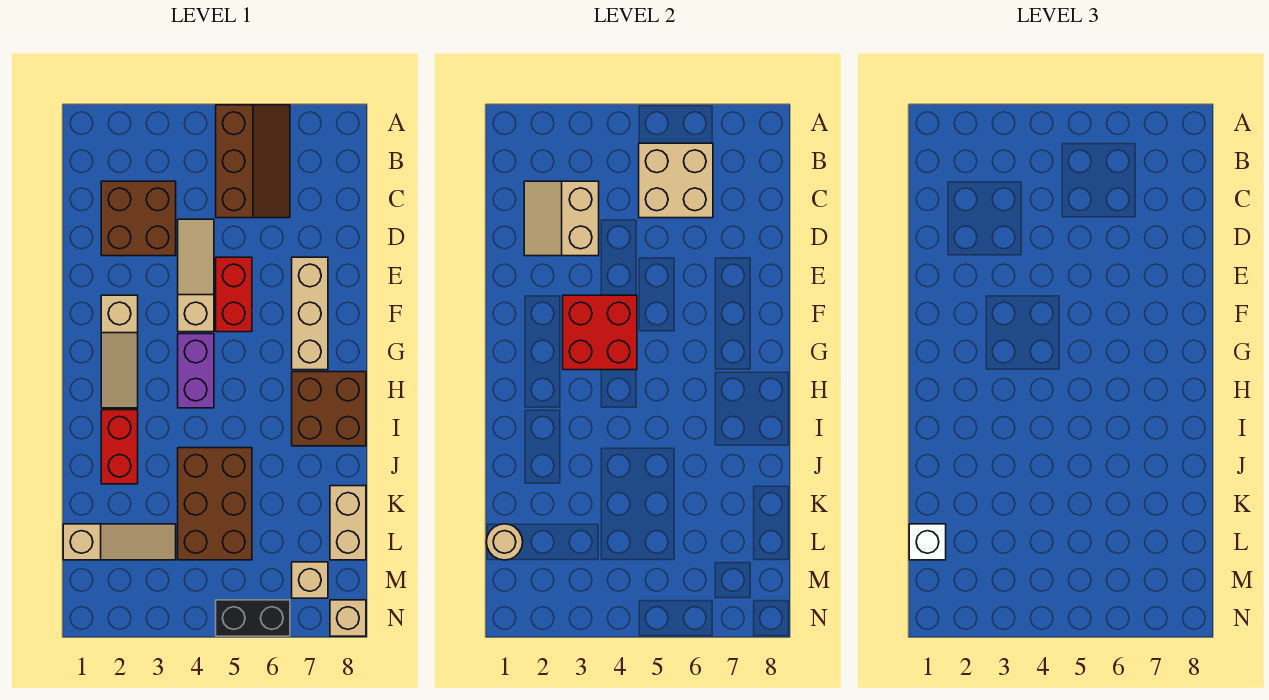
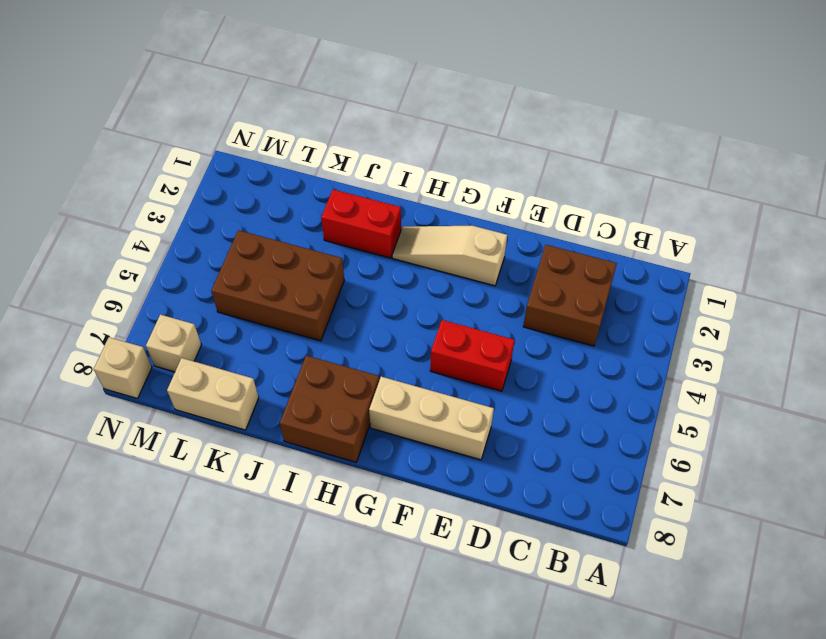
none -> brown slope A5:C6 level 1 top 5
none -> tan slope D4:F4 level 1 top F
none -> purple brick G4:H4 level 1

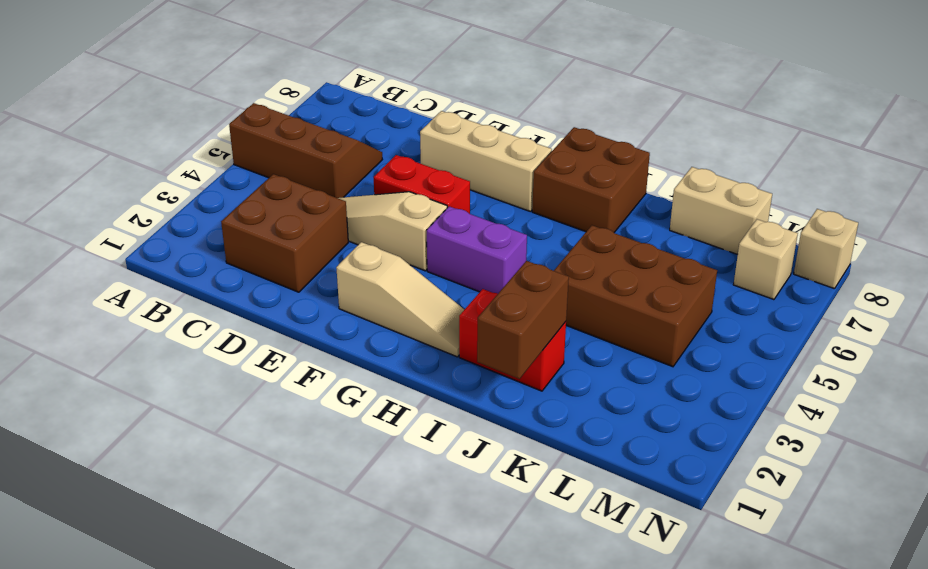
brown brick J1:J2 level 2 -> none
none -> tan slope L1:L3 level 1 top 1
none -> black brick N5:N6 level 1
none -> tan brick B5:C6 level 2

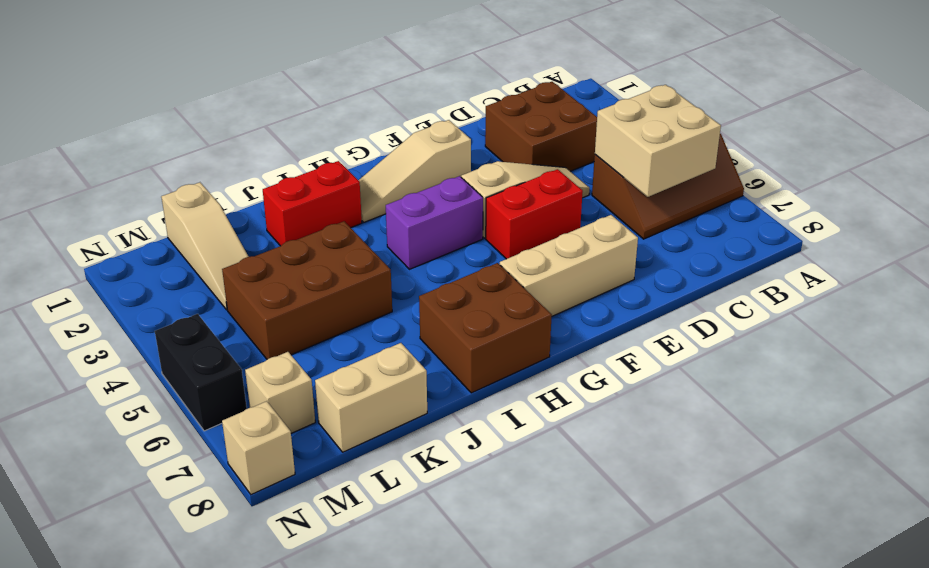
none -> tan slope C2:D3 level 2 top 3
none -> red brick F3:G4 level 2
none -> tan round brick L1 level 2

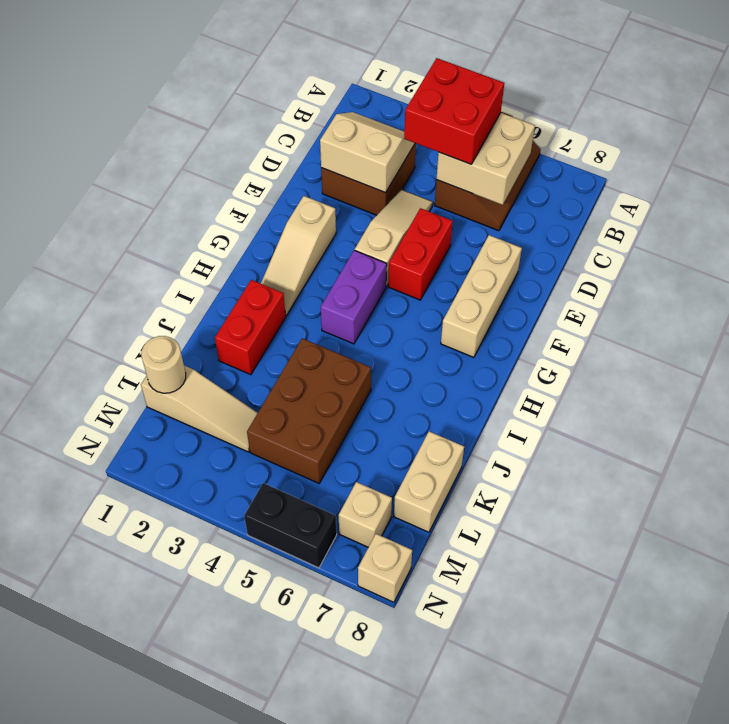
red brick B4:C5 level 3 -> red brick F3:G4 level 2
tan slope C2:D3 level 2 top D -> tan slope C2:D3 level 2 top 3
none -> brown brick H7:I8 level 1
none -> white brick L1 level 3

